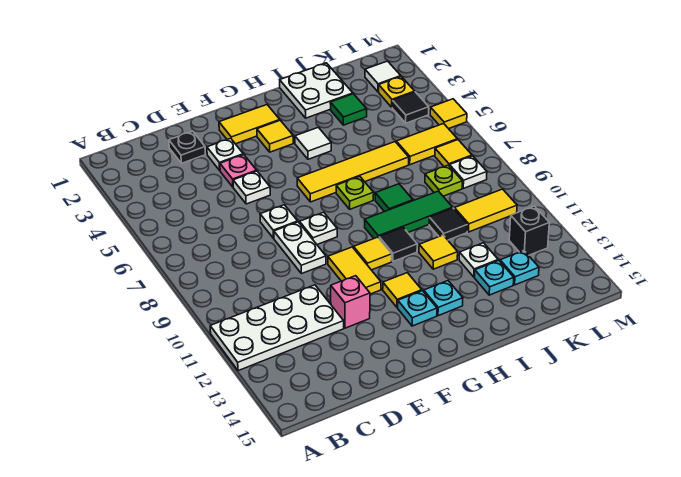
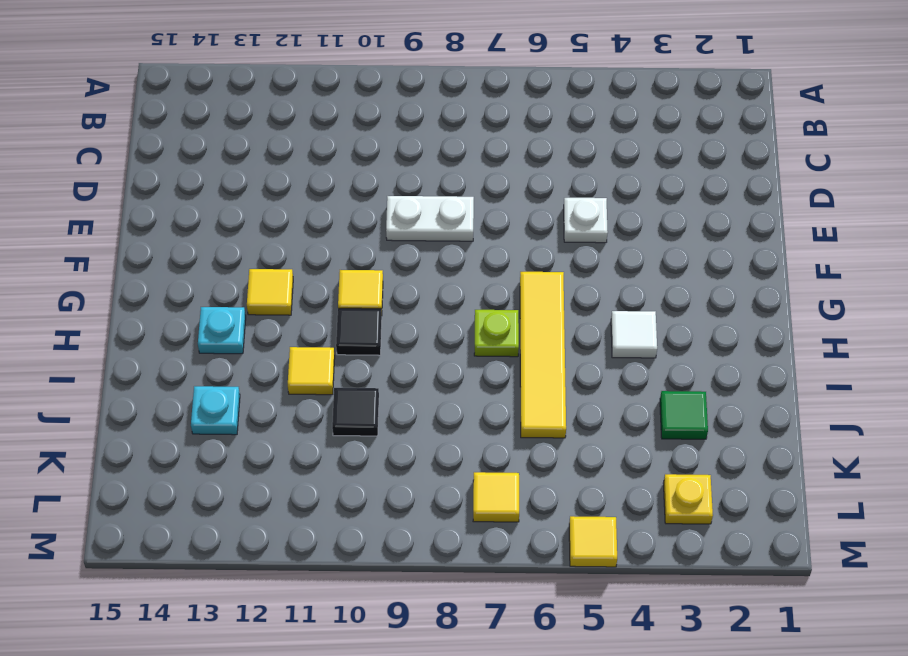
none -> white plate A11:D12 level 1
none -> black plate D2 level 1
none -> white plate E3 level 1
none -> pink plate E4 level 1

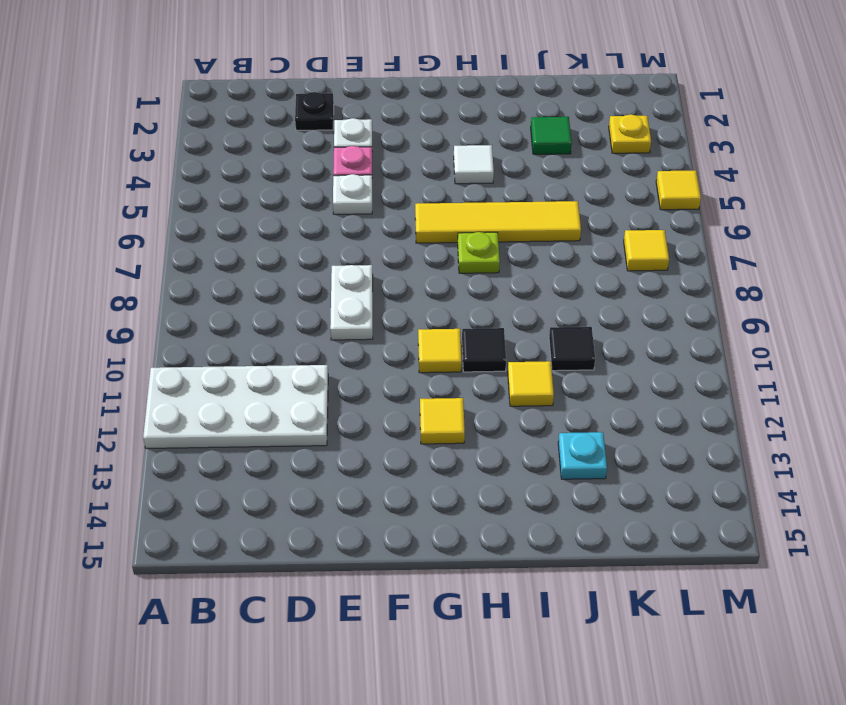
none -> white plate E7 level 1
none -> pink brick E12 level 1
none -> yellow tile F2:G2 level 1
none -> white plate F8 level 1

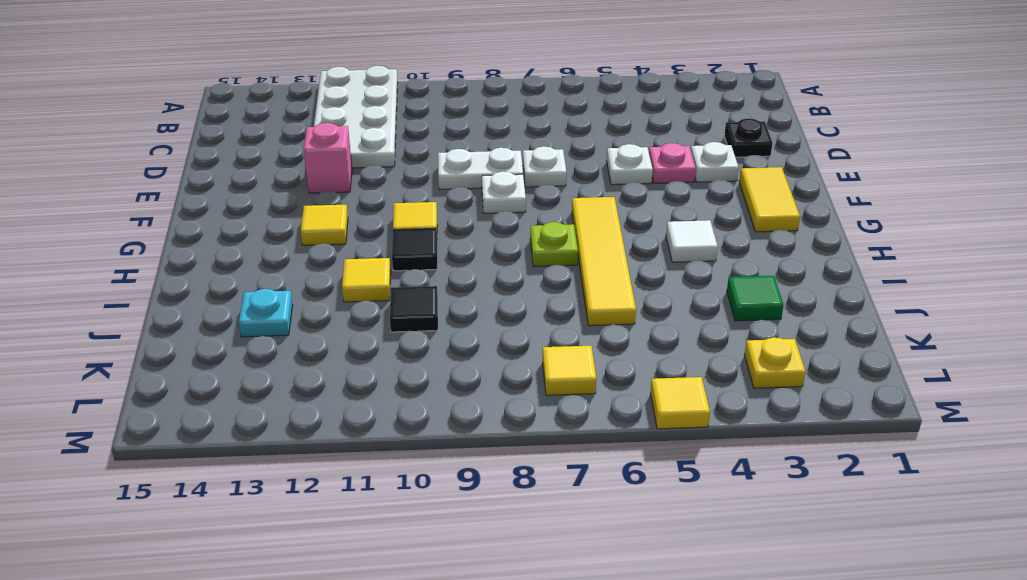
none -> yellow tile F10:F11 level 1
none -> yellow tile G3 level 1
none -> cyan plate G13 level 1
none -> green tile H9:J9 level 1

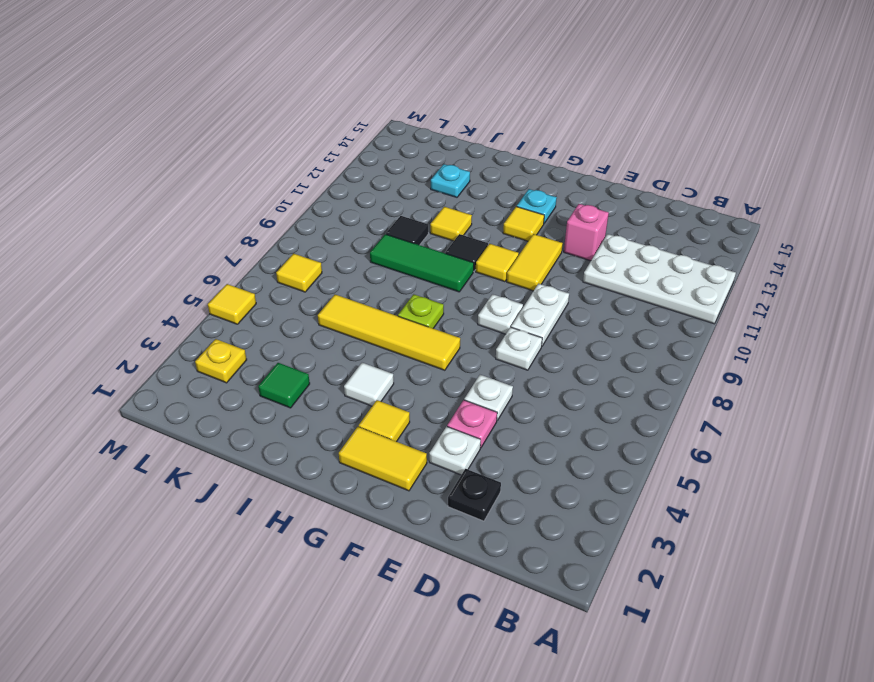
none -> cyan plate H13 level 1
none -> white plate I1:J2 level 1
none -> green tile I8 level 1
none -> white plate J12 level 1

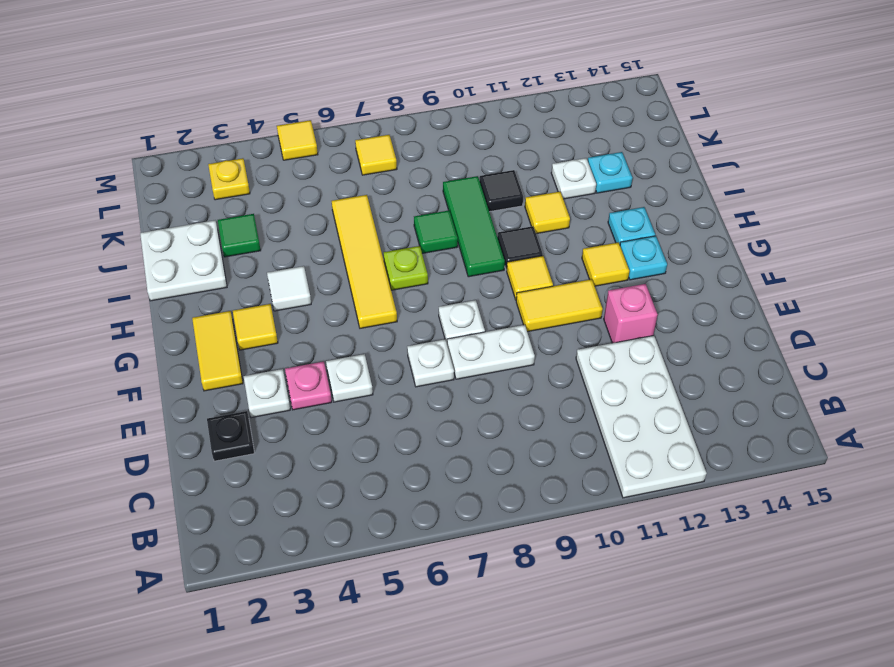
none -> yellow tile K6:L6 level 1
none -> lime plate K8 level 1
none -> yellow tile K10:L10 level 1
none -> cyan plate K13 level 1

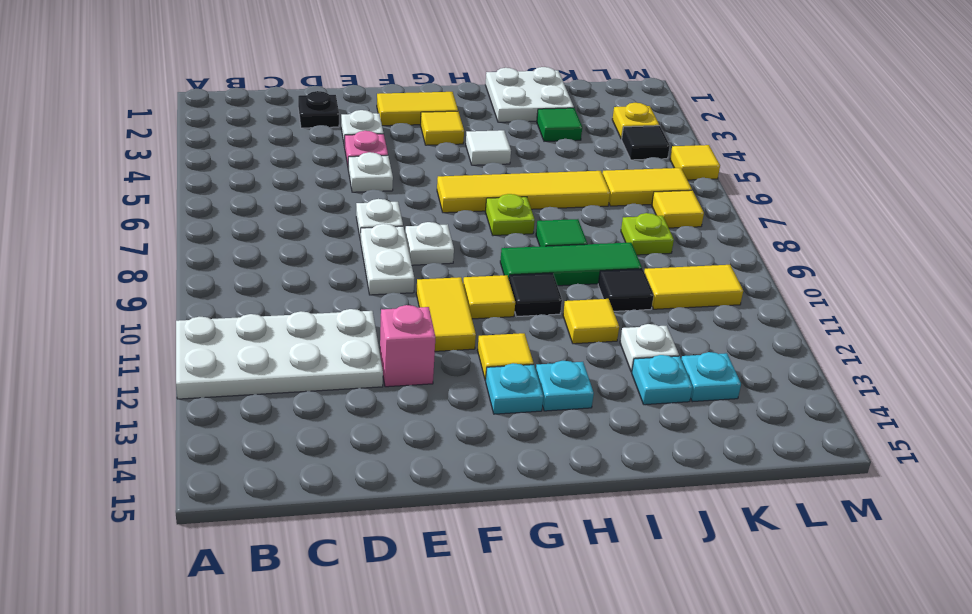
none -> white tile L2 level 1
none -> white plate L8 level 1
none -> black brick L12 level 1

